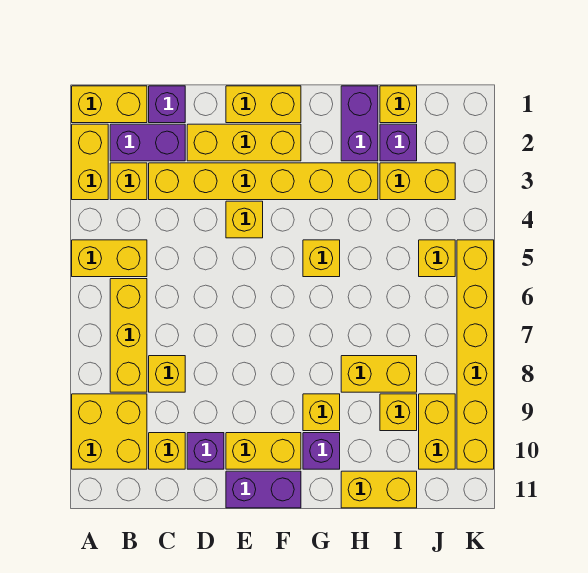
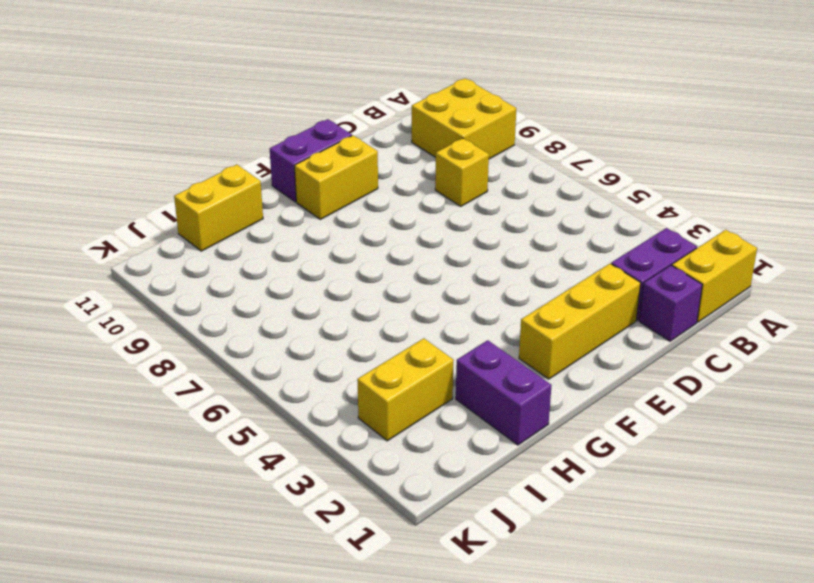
none -> yellow brick A2:A3 level 1
none -> yellow brick A5:B5 level 1
none -> yellow brick B3 level 1
none -> yellow brick B6:B8 level 1

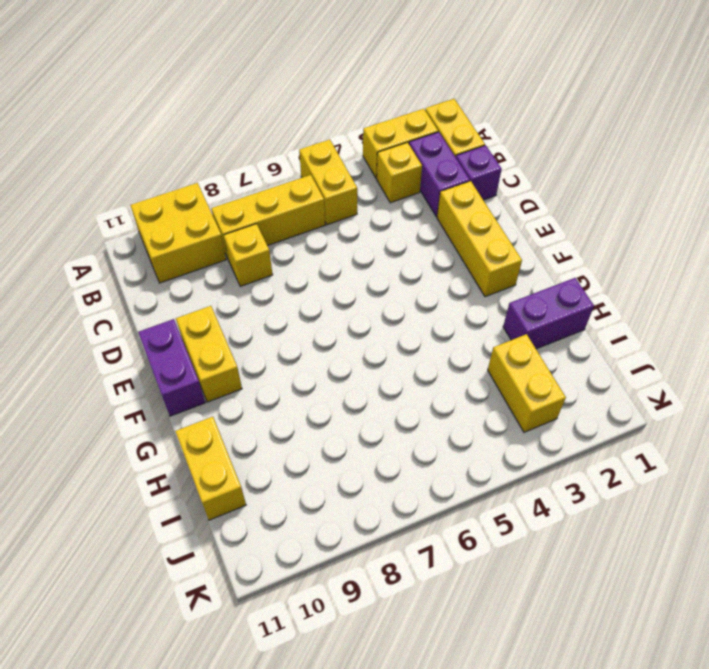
none -> yellow brick C3:H3 level 1
none -> yellow brick C10 level 1
none -> purple brick D10 level 1
none -> yellow brick E1:F1 level 1

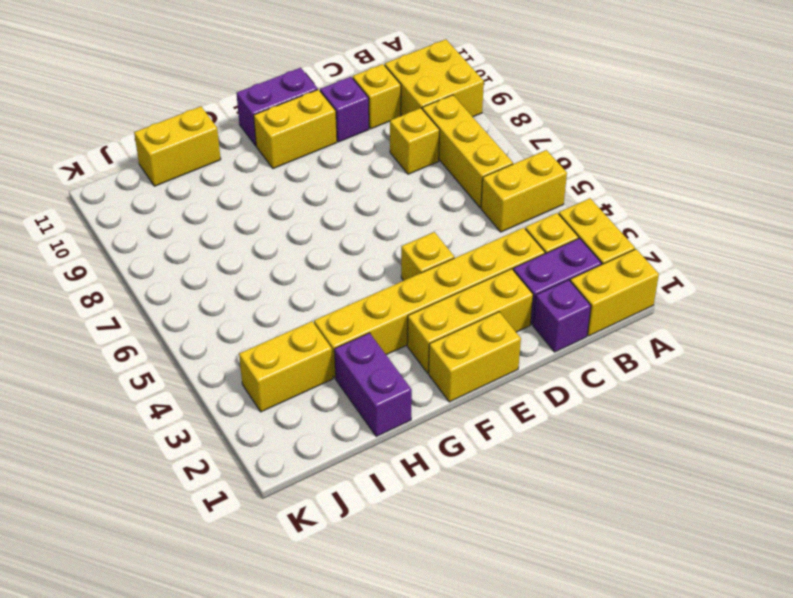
none -> yellow brick G5 level 1
none -> yellow brick G9 level 1
none -> purple brick G10 level 1
none -> yellow brick H8:I8 level 1

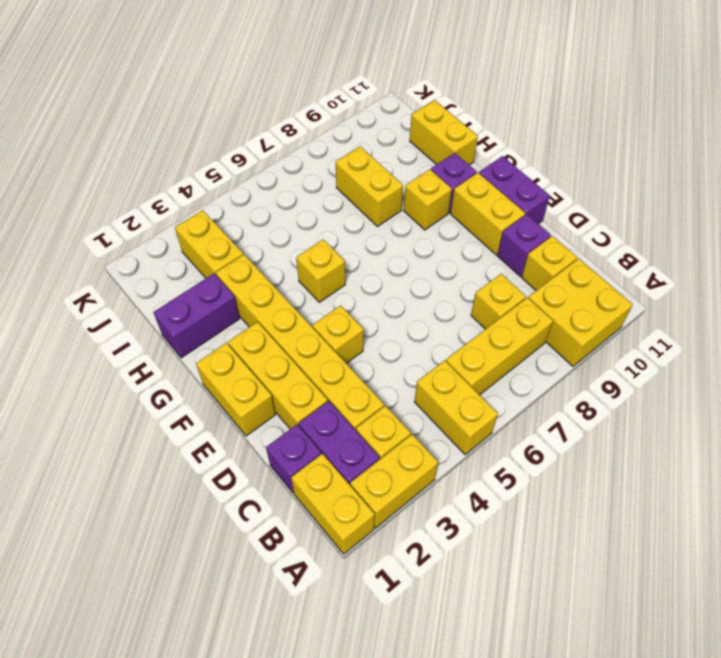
none -> yellow brick I1 level 1
none -> purple brick I2 level 1
none -> yellow brick I9 level 1
none -> yellow brick J5 level 1

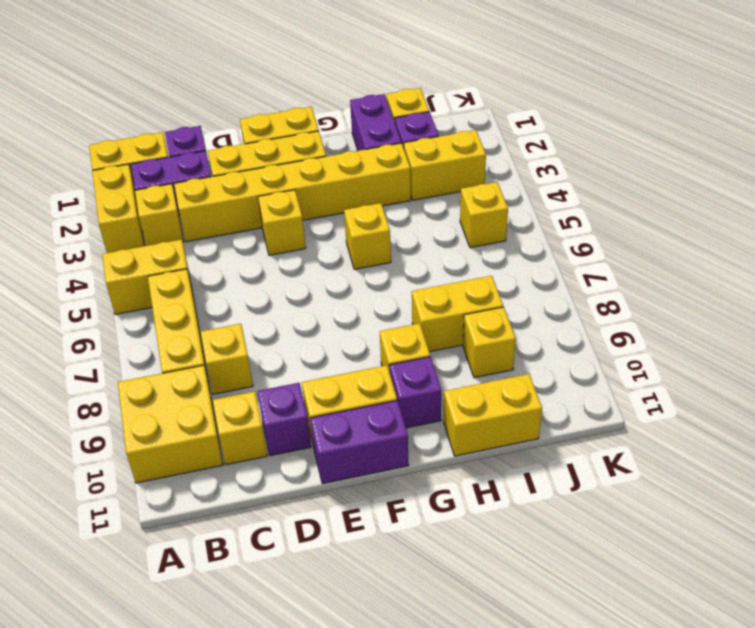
none -> yellow brick J9:J10 level 1
none -> yellow brick K5:K10 level 1

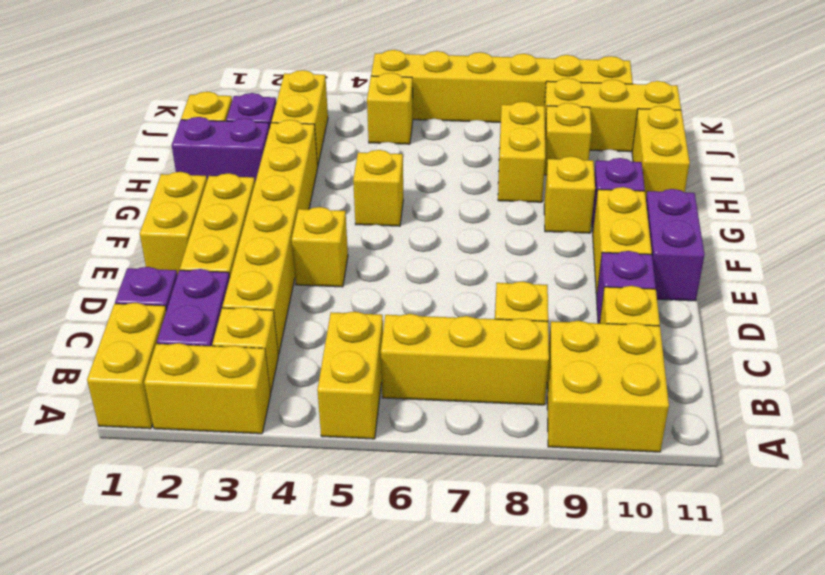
yellow brick J9:J11 level 1 -> yellow brick J9:J10 level 1

